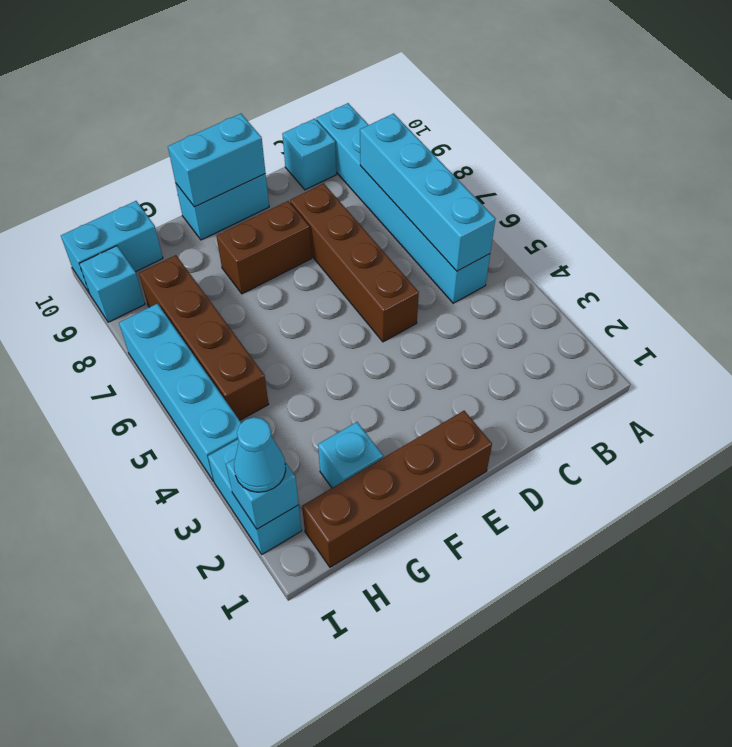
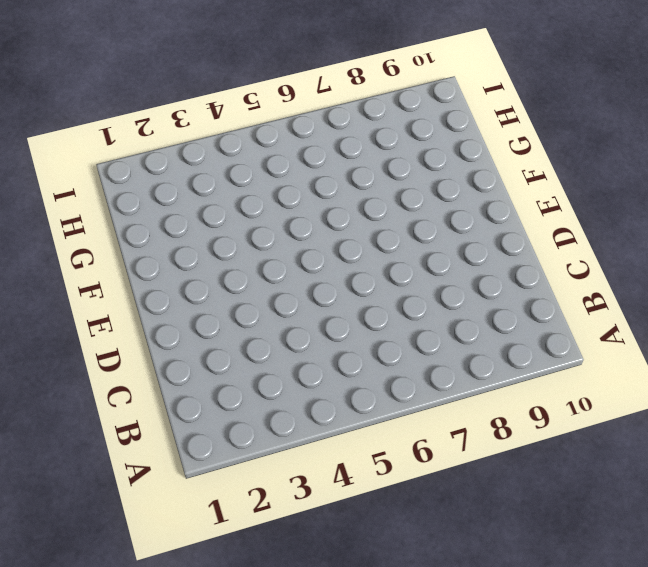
none -> cyan brick B5:B10 level 1
none -> cyan brick C10 level 1
none -> brown brick D5:D8 level 1

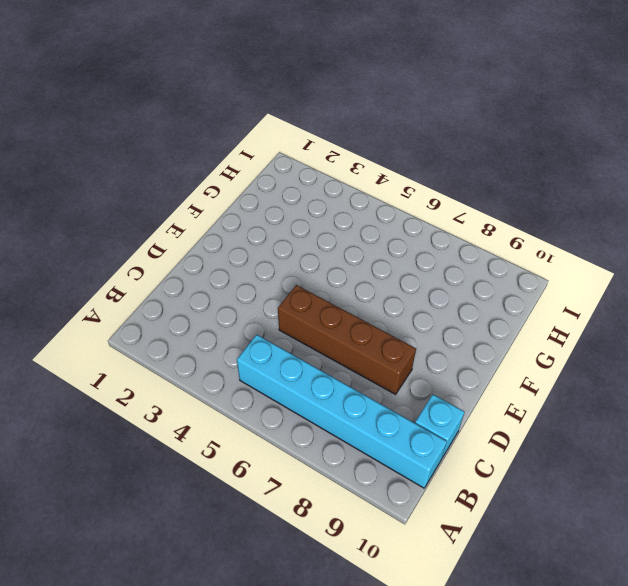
none -> brown brick E1:H1 level 1
none -> brown brick E8:F8 level 1
none -> cyan brick E10:F10 level 1

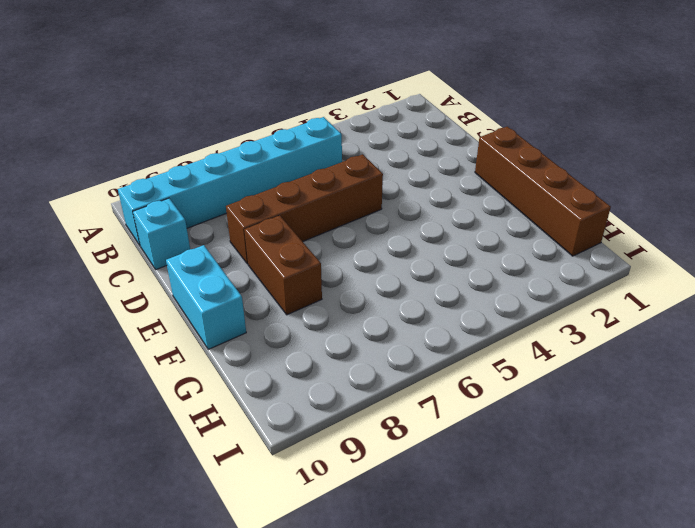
none -> cyan brick G2 level 1
none -> brown brick H5:H8 level 1
none -> cyan brick H10:I10 level 1

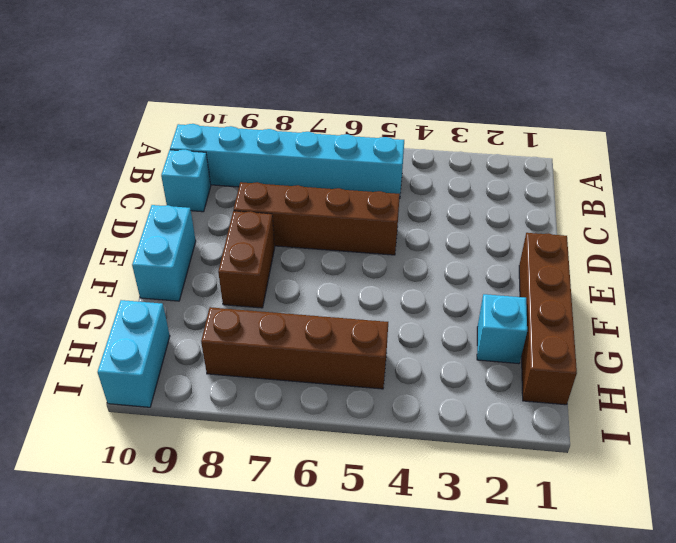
none -> cyan brick I2:I3 level 1
none -> cyan brick I4:I7 level 1
none -> cyan brick I9 level 1

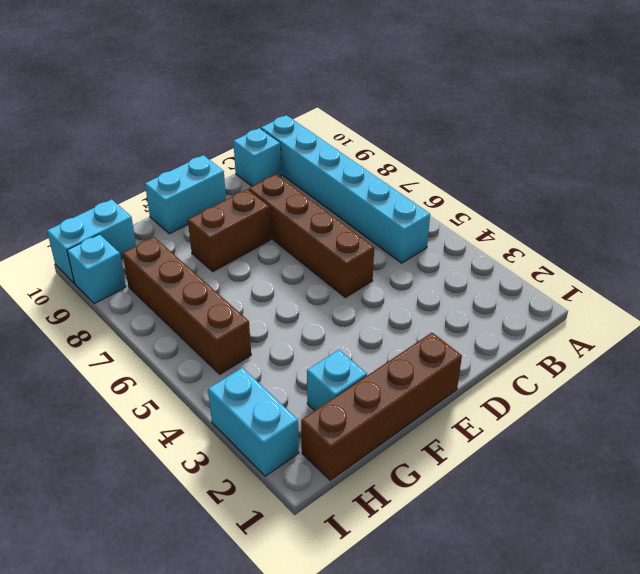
none -> cyan brick I4:I7 level 1
none -> cyan brick B5:B8 level 2
none -> cyan brick E10:F10 level 2

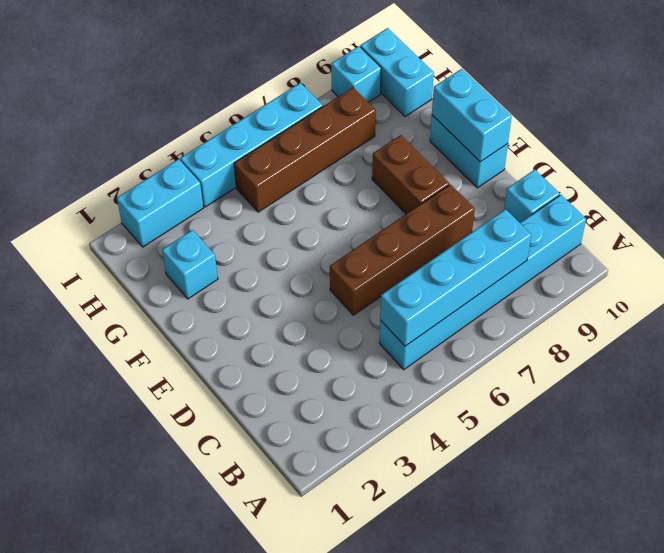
none -> brown brick E1:H1 level 1
none -> cyan brick I2 level 2
none -> cyan cone I2 level 3

